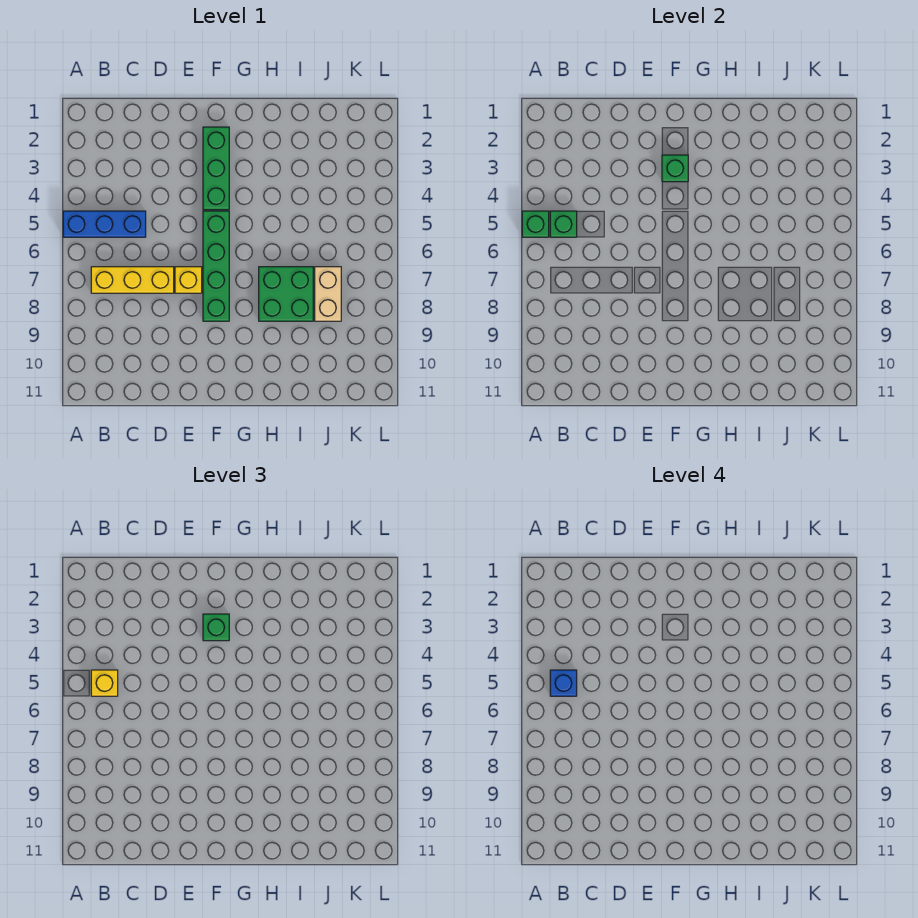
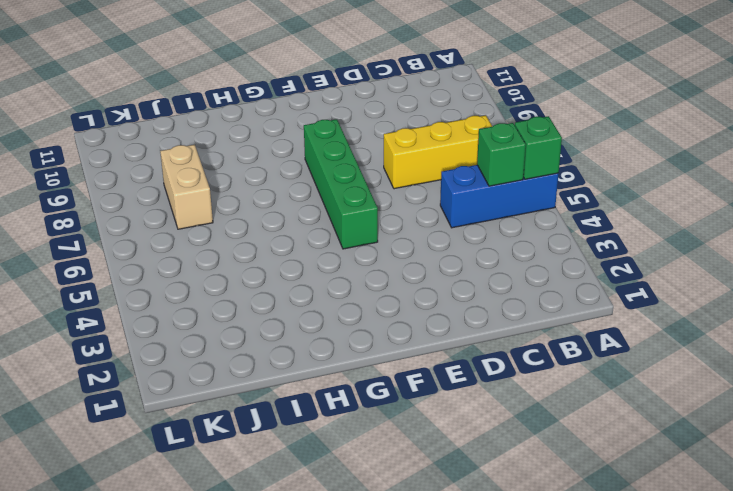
none -> yellow brick E7 level 1
none -> green brick F2:F4 level 1
none -> green brick H7:I8 level 1

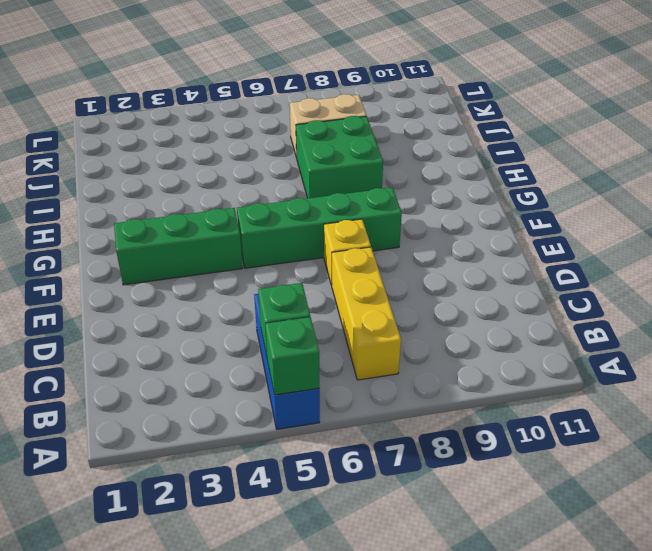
none -> green brick F3 level 2
none -> yellow brick B5 level 3
none -> green brick F3 level 3

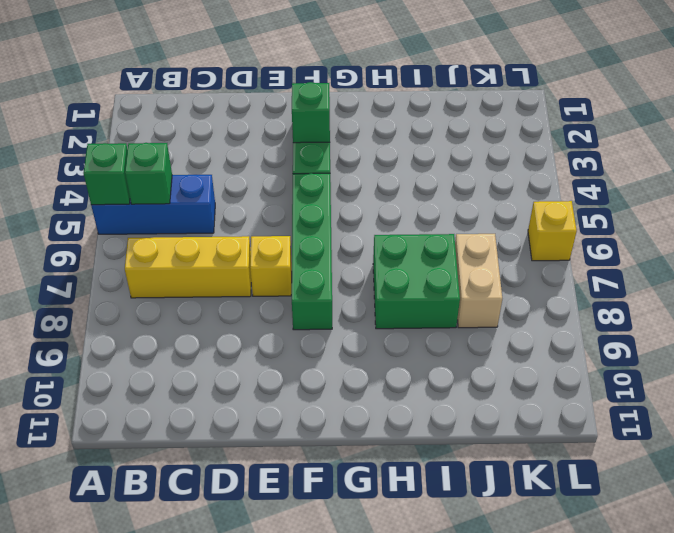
yellow brick L6 level 1 -> yellow brick B5 level 3
none -> green brick F3 level 3
none -> blue brick B5 level 4

